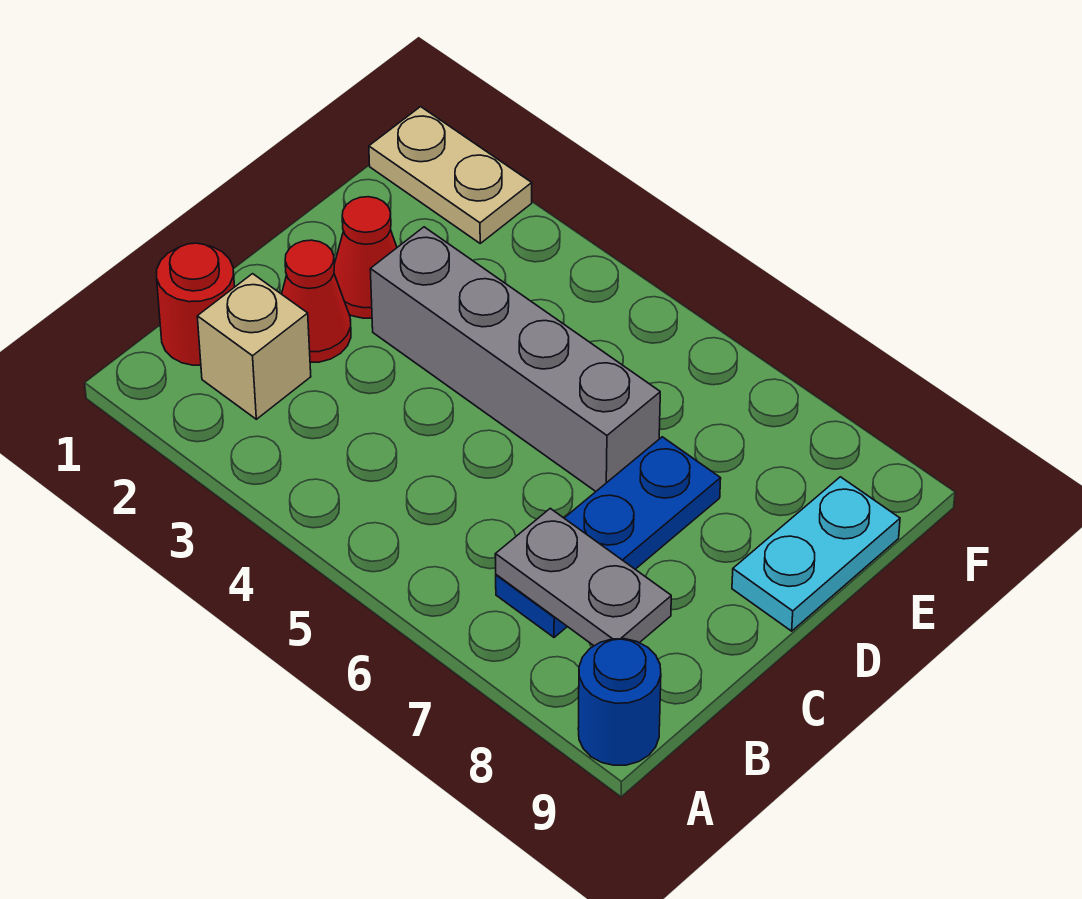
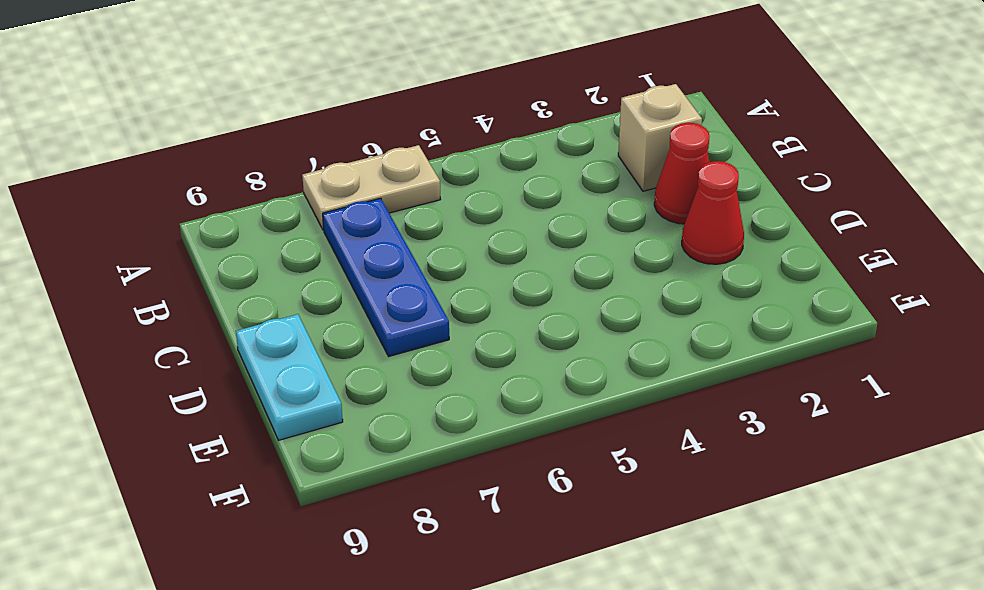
tan plate A6:A7 level 1 -> tan plate F1:F2 level 1
none -> blue round brick A9 level 1
none -> red round brick B1 level 1

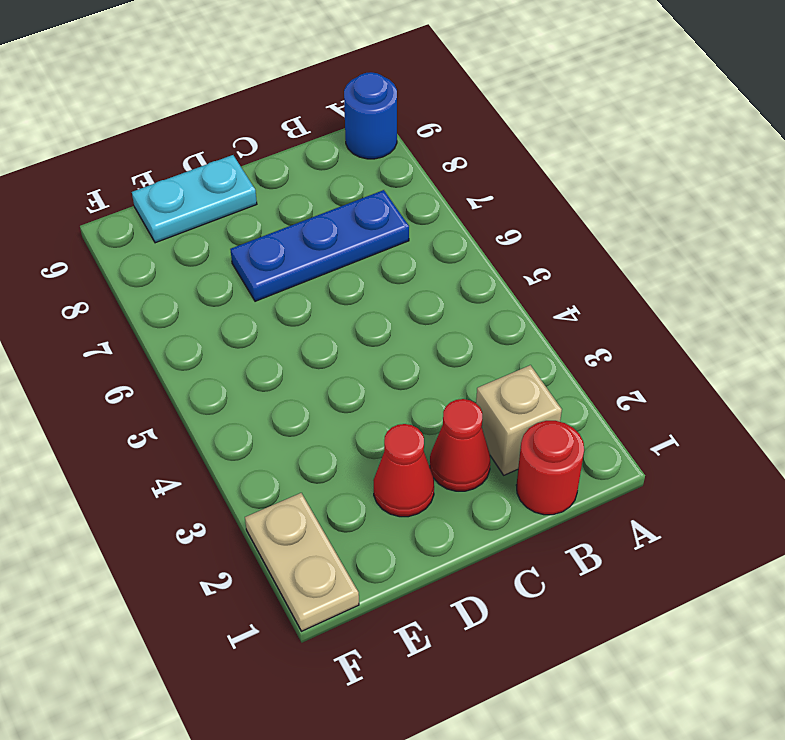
none -> grey brick D3:D6 level 1
none -> grey plate B7:B8 level 2

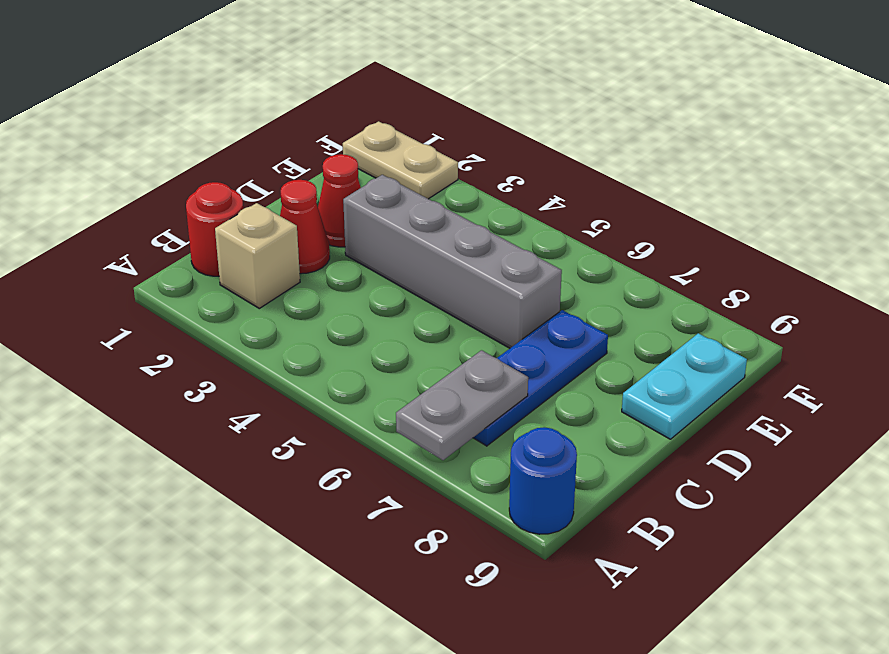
grey plate A7:B7 level 2 -> grey plate B7:B8 level 2

